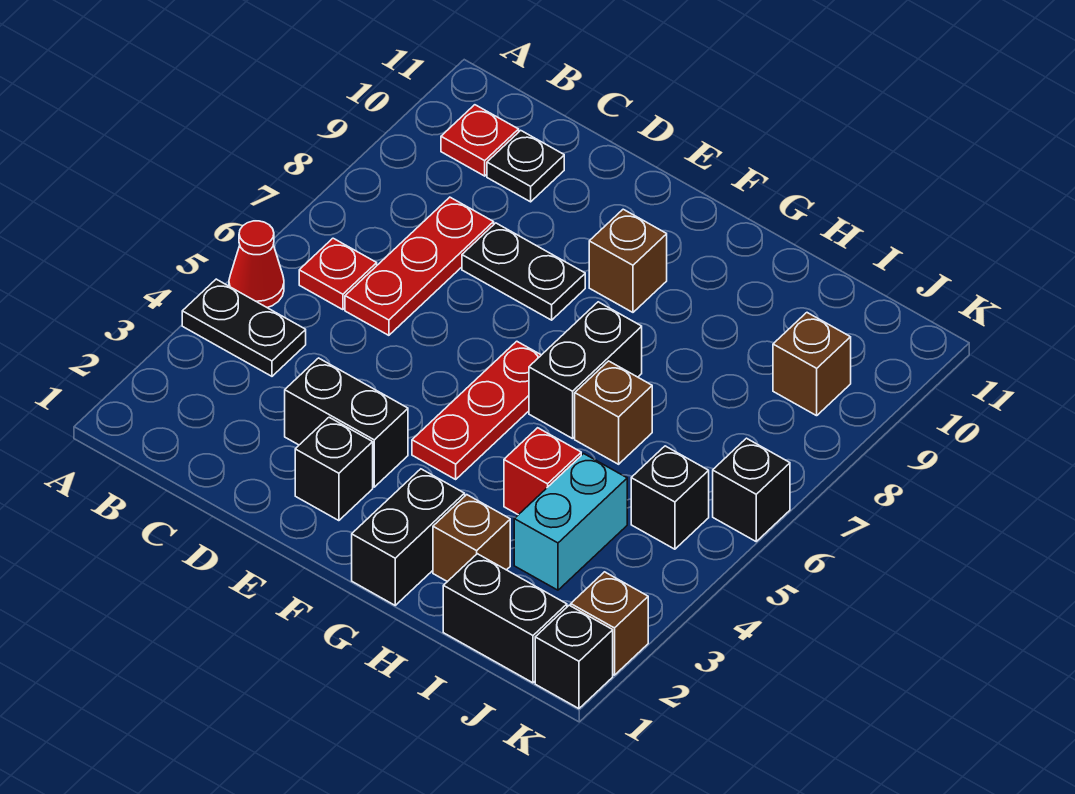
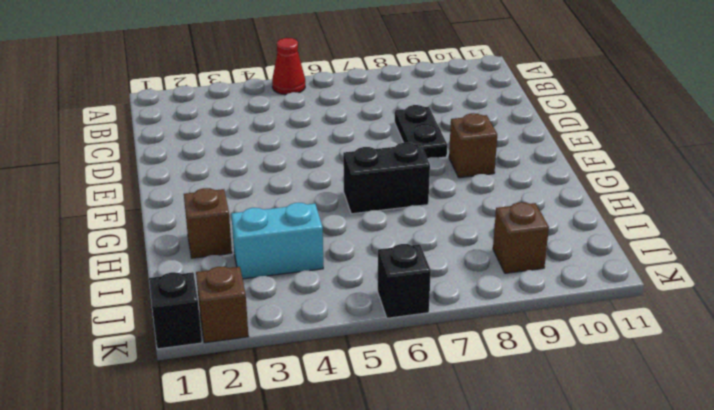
none -> black plate A4:B4 level 1
none -> red plate B6 level 1
none -> red plate B10 level 1

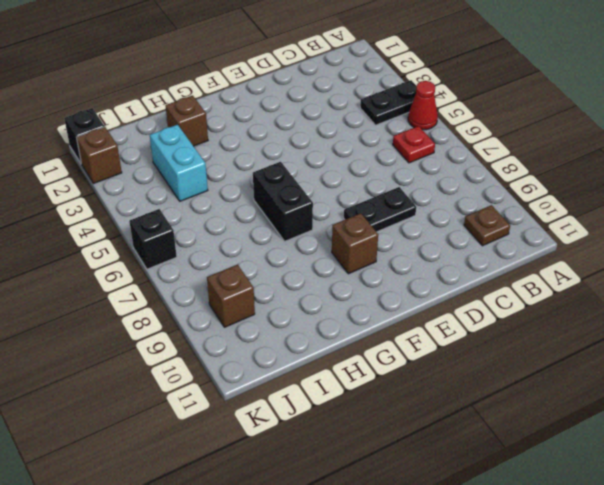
brown plate B10 level 1 -> red plate B10 level 1
none -> red plate C6:C8 level 1
none -> black plate C10 level 1
none -> black brick D3:E3 level 1

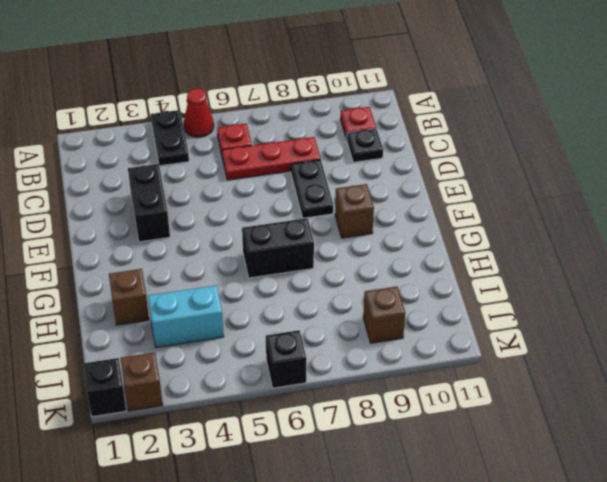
none -> black brick E2 level 1
none -> red plate F4:F6 level 1
none -> black brick G1:G2 level 1

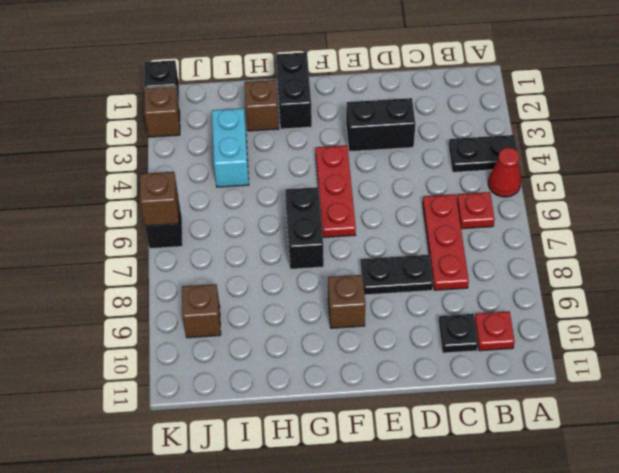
brown brick K6 level 2 -> brown brick H6 level 1
none -> black brick E2 level 1
none -> red brick H4 level 1
none -> black brick I1:J1 level 1

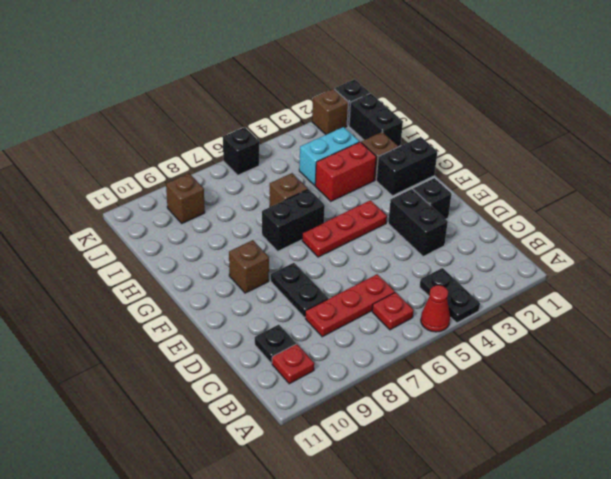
red brick H3:H4 level 1 -> red brick H4 level 1
none -> black brick J5 level 1

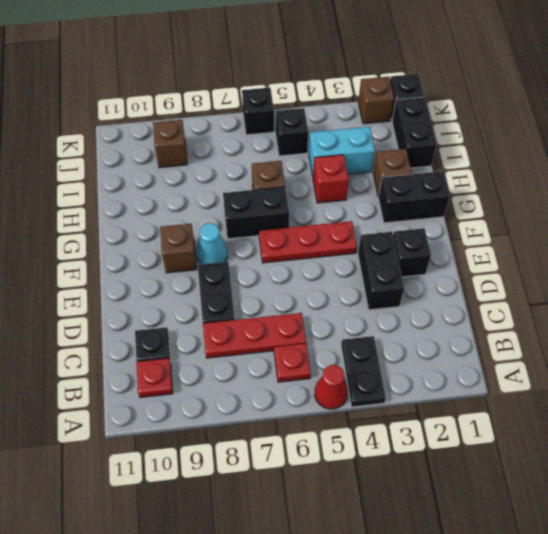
cyan cone F8 level 1 -> none

